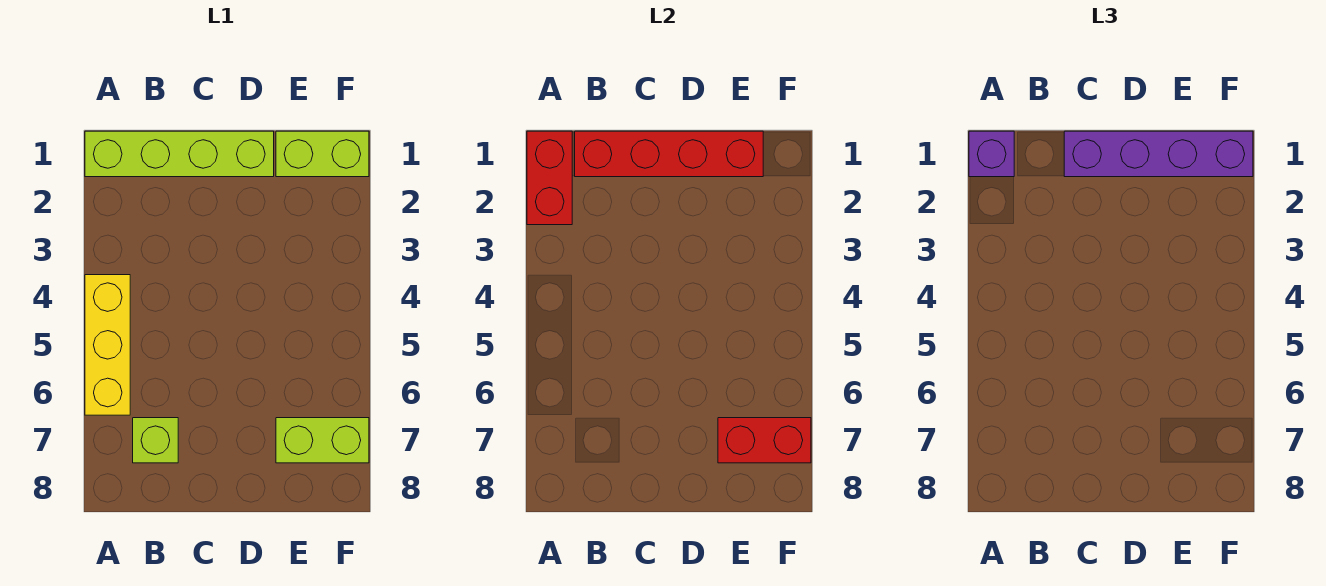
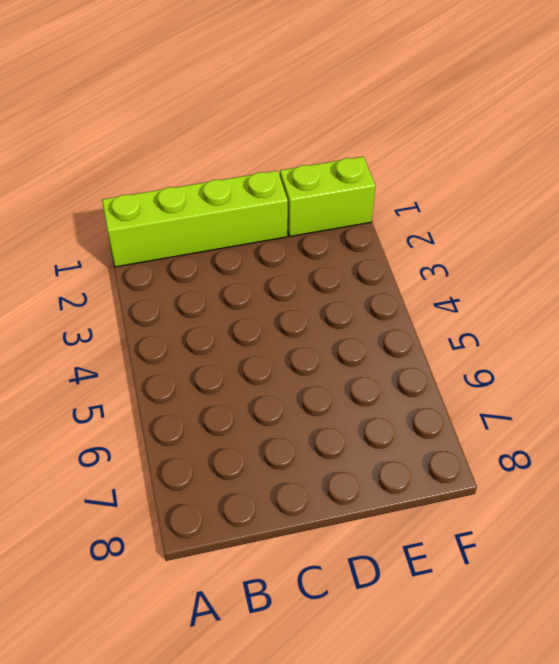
none -> yellow brick A4:A6 level 1
none -> lime brick B7 level 1

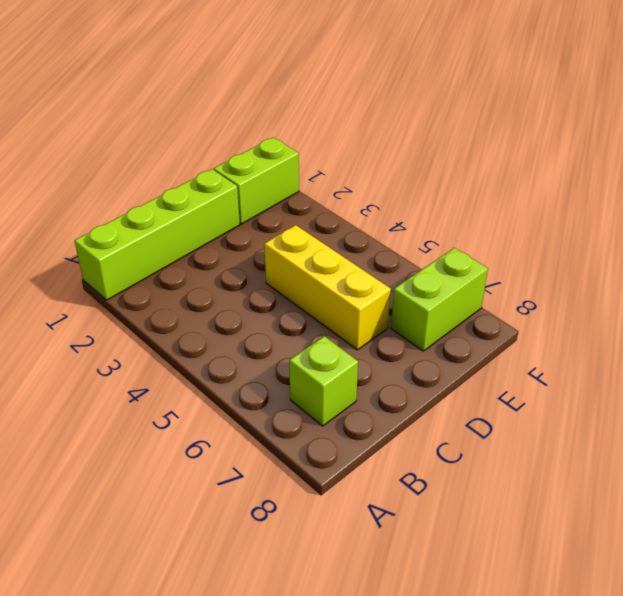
yellow brick D4:D6 level 1 -> yellow brick A4:A6 level 1
none -> red brick A1:A2 level 2
none -> red brick B1:E1 level 2

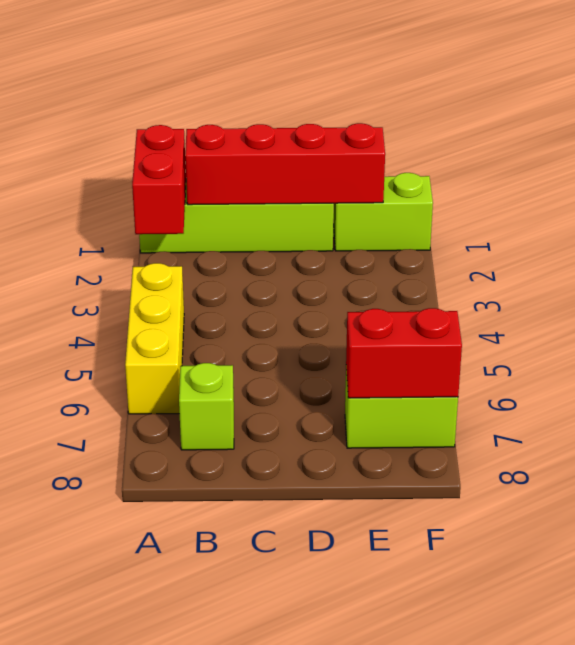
none -> purple brick A1 level 3
none -> purple brick C1:F1 level 3

